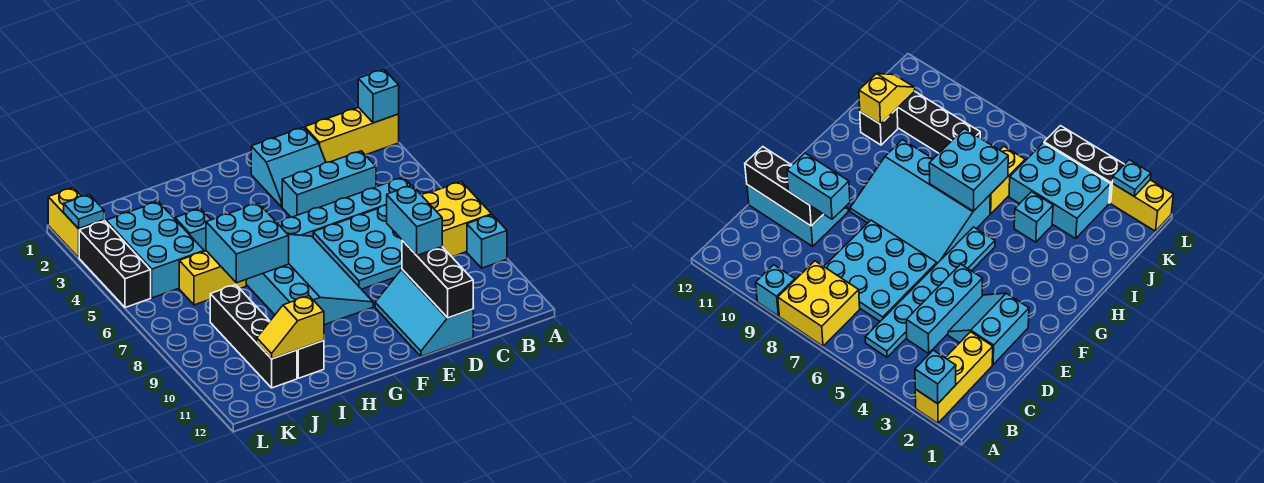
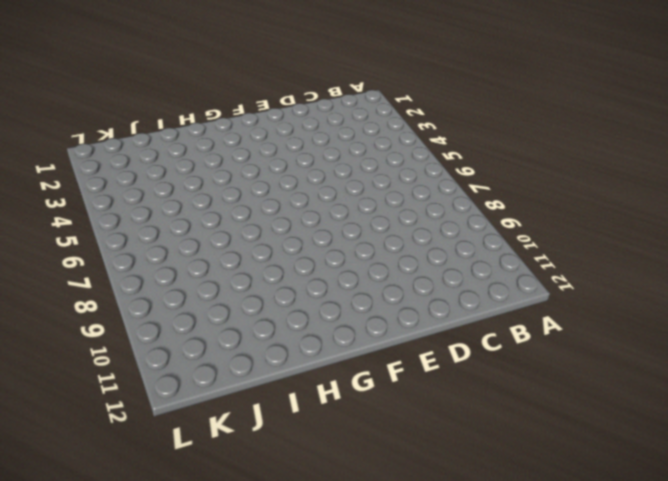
none -> yellow brick A2:C2 level 1
none -> yellow brick A7:B8 level 1
none -> cyan brick A9 level 1

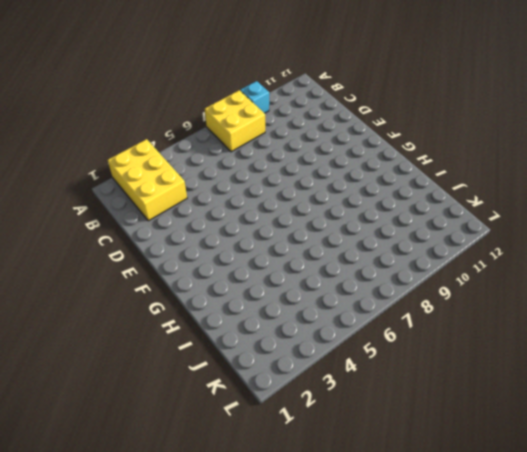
yellow brick A2:C3 level 1 -> yellow brick A2:C2 level 1
none -> cyan plate B5:G5 level 1
none -> cyan brick C4:E4 level 1
none -> cyan plate C6:E8 level 1

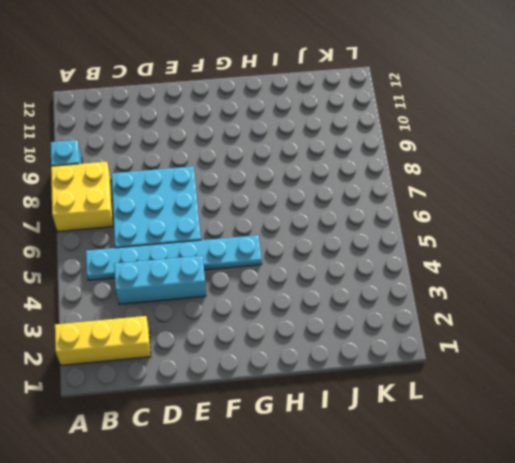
none -> cyan slope D2:E3 level 1 top 2
none -> cyan slope D10:E12 level 1 top D
none -> cyan slope F6:H9 level 1 top H

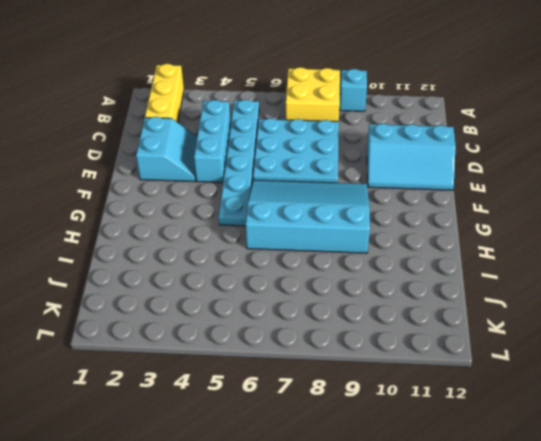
none -> cyan brick I4 level 1
none -> yellow brick I6:J6 level 1
none -> black brick I11 level 1

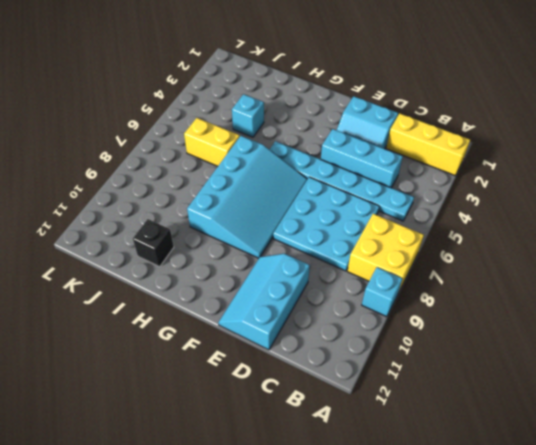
none -> cyan brick J3:K5 level 1
none -> black brick J8:J11 level 1
none -> yellow brick L1:L2 level 1

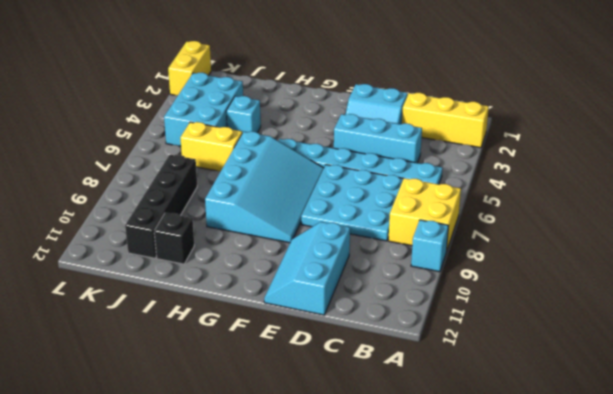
none -> black brick L3:L5 level 1
none -> cyan brick A2 level 2
none -> black brick D10:D12 level 2

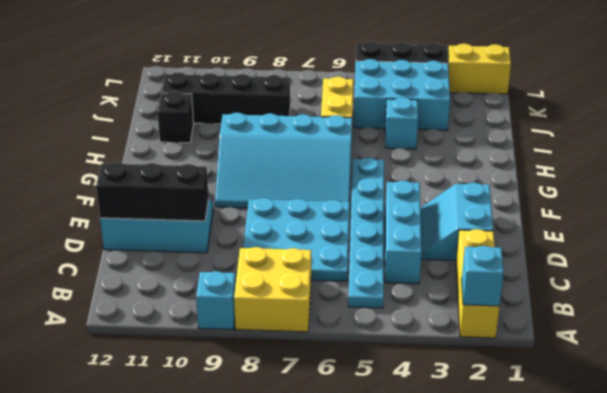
none -> cyan brick H6:I7 level 2
none -> yellow slope I11:J11 level 2 top I
none -> cyan plate L2 level 2

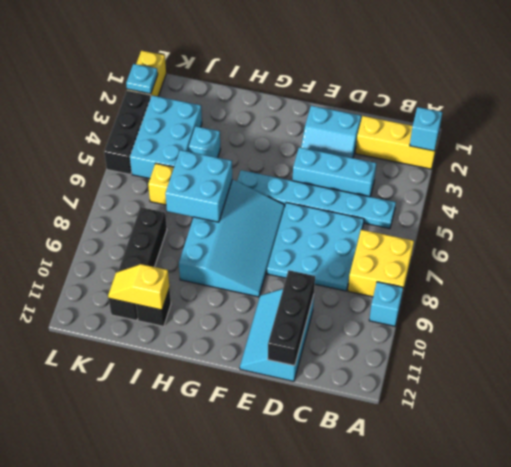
none -> cyan brick D9:D10 level 3

